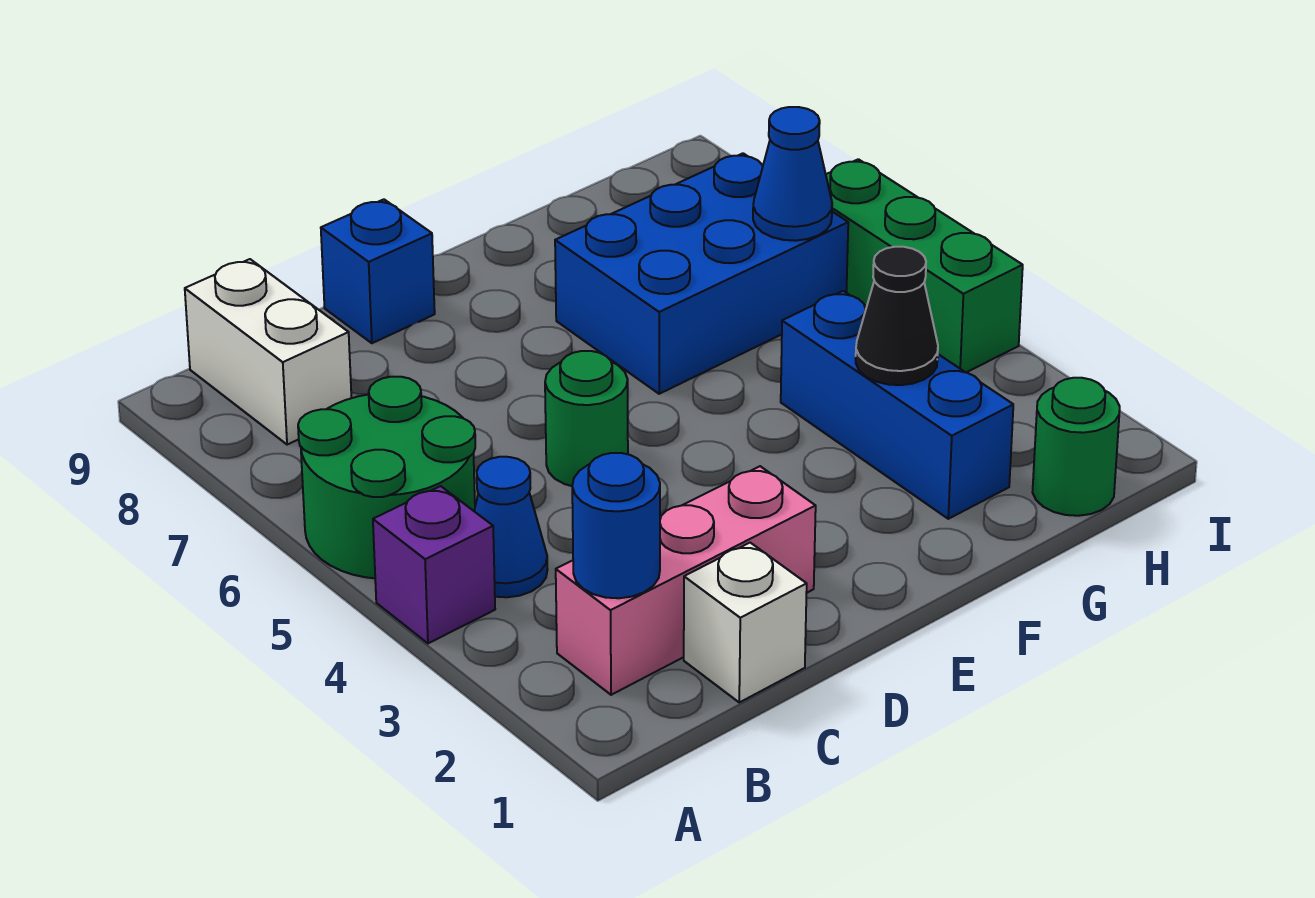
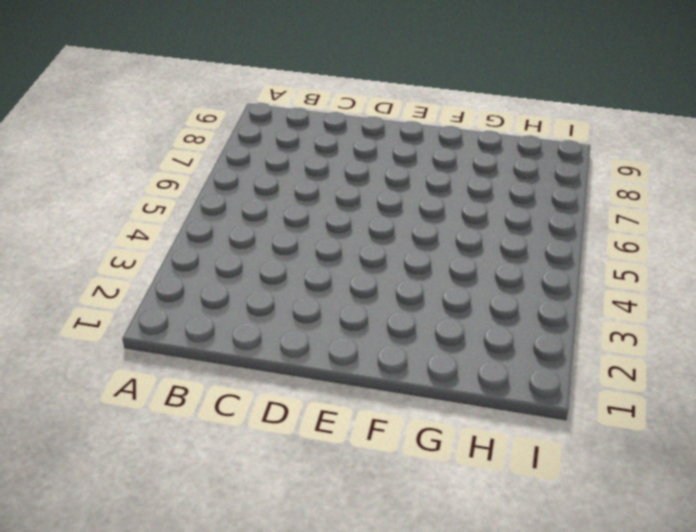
none -> purple brick A4 level 1
none -> green round brick A5:B6 level 1
none -> pink brick B2:D2 level 1

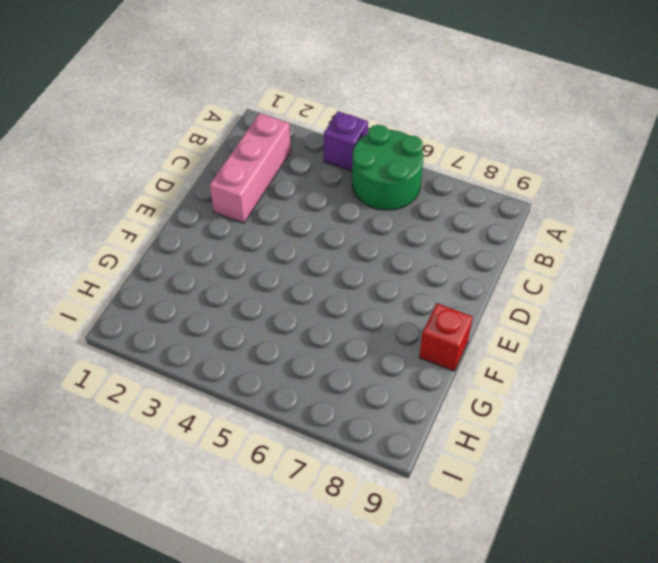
red brick F9 level 1 -> none
none -> blue cone B4 level 1
none -> white brick B8:B9 level 1
none -> white brick C1 level 1

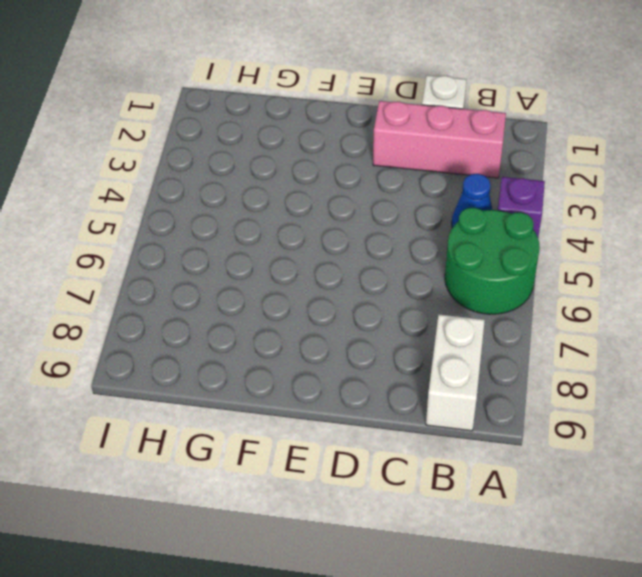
none -> green round brick D5 level 1
none -> blue brick D9 level 1
none -> blue brick F6:H7 level 1

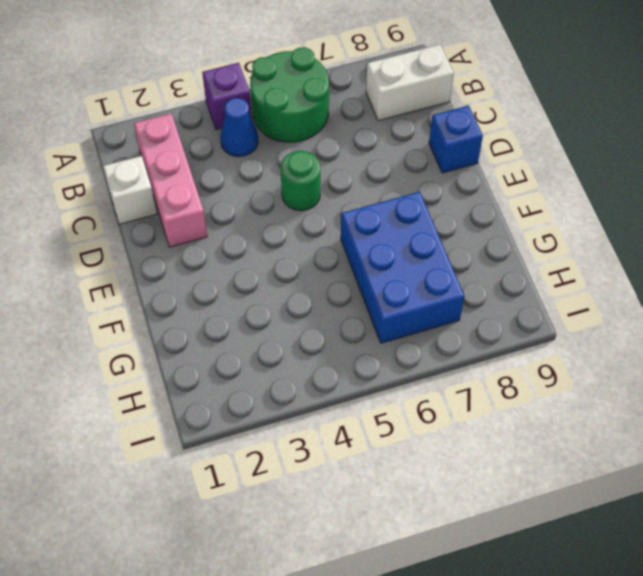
none -> blue brick G2:G4 level 1
none -> green round brick H1 level 1
none -> green brick I4:I6 level 1

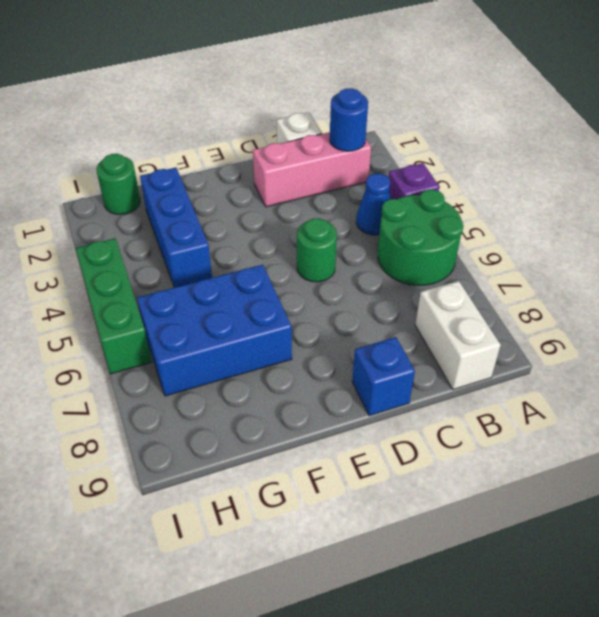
none -> black cone G3 level 2
none -> blue cone H6 level 2

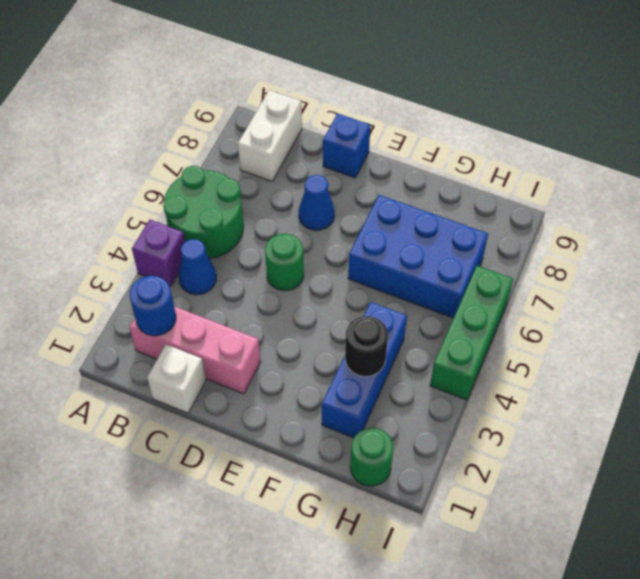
blue cone D7 level 1 -> blue cone H6 level 2
black round brick G3 level 2 -> black cone G3 level 2

